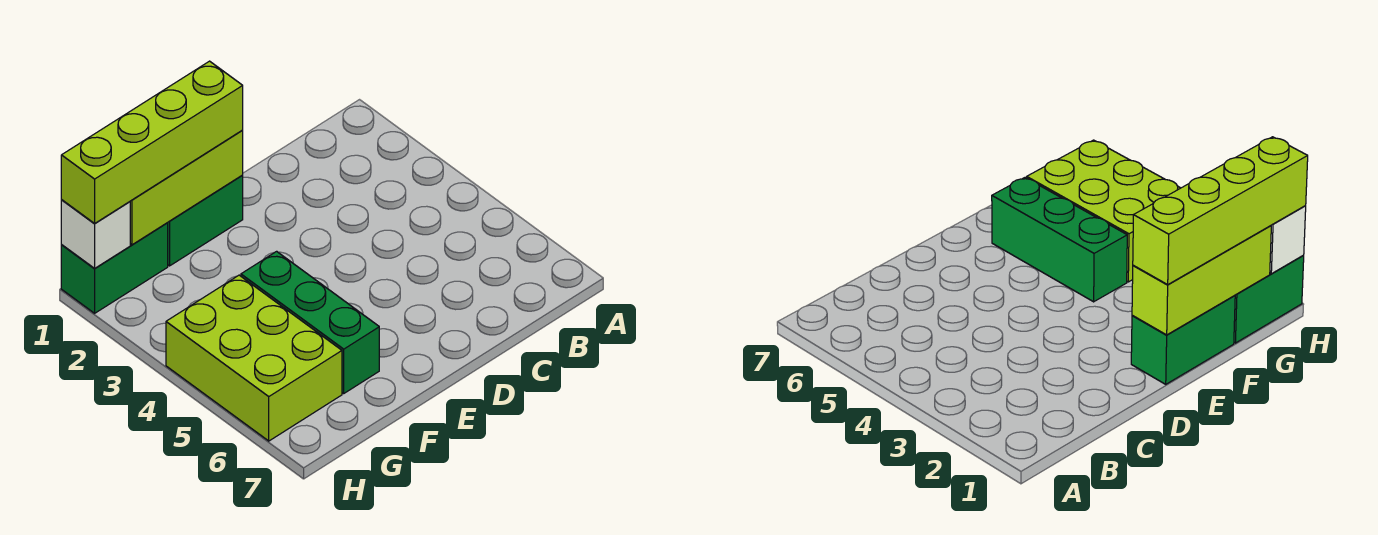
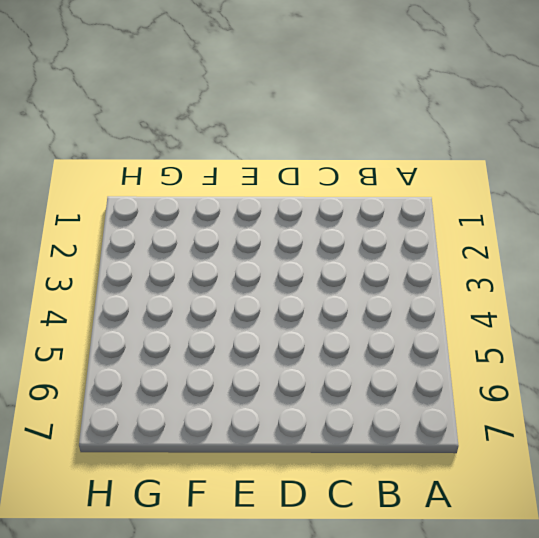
none -> green brick E1:F1 level 1
none -> green brick F4:F6 level 1

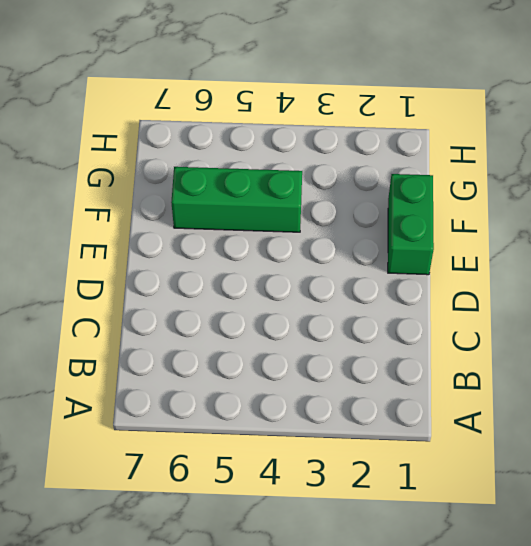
none -> green brick G1:H1 level 1
none -> lime brick G4:H6 level 1

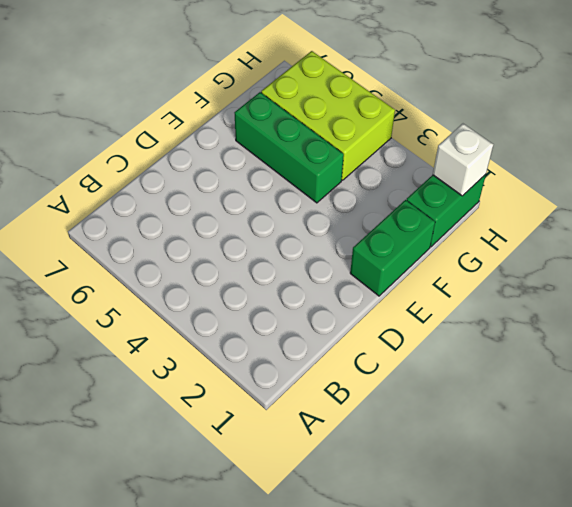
none -> lime brick E1:G1 level 2
none -> lime brick E1:H1 level 3

